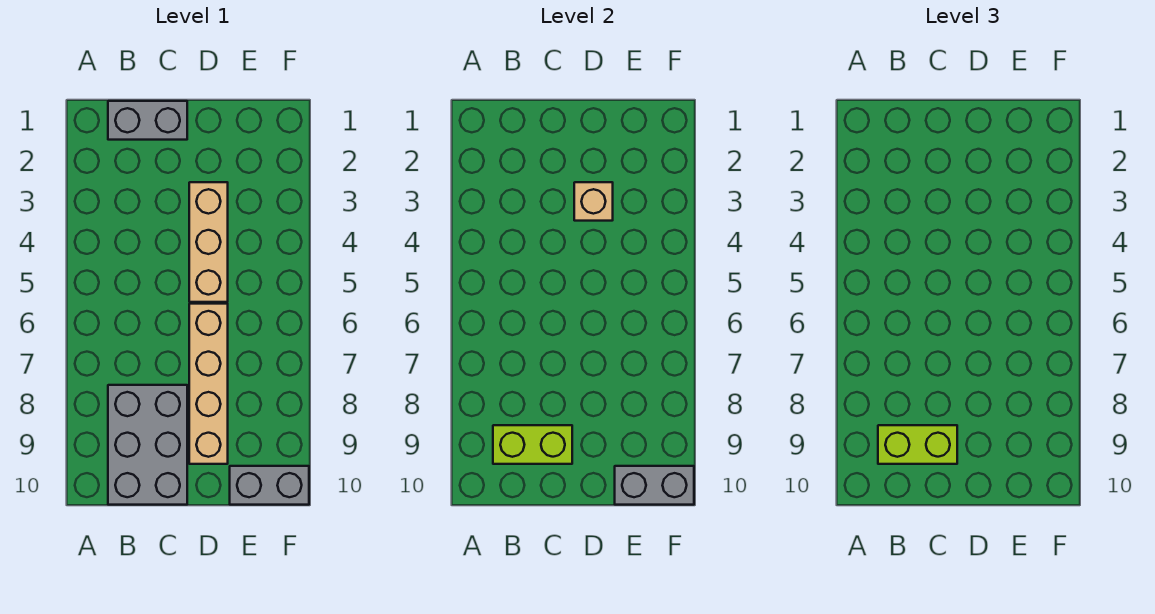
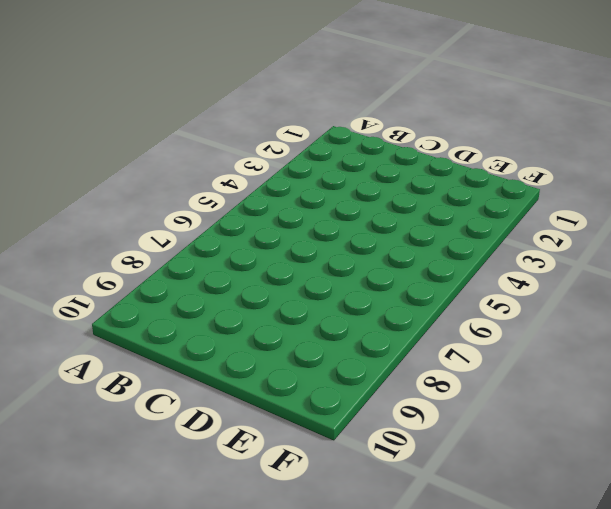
none -> grey brick B1:C1 level 1
none -> grey brick B8:C10 level 1

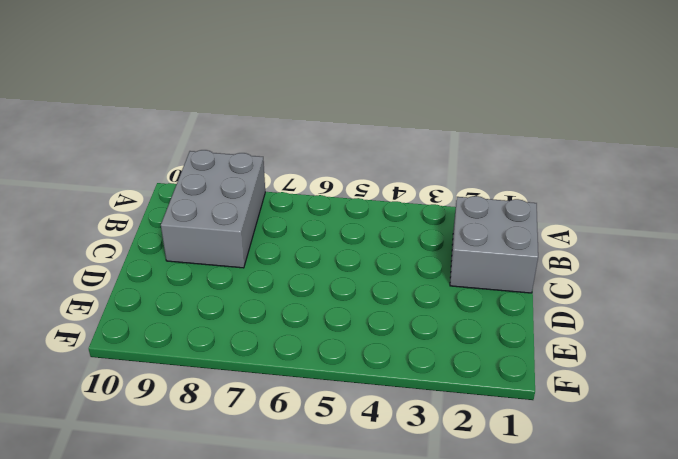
grey brick A8:C9 level 1 -> grey brick B8:C10 level 1
grey brick B1:C2 level 1 -> grey brick B1:C1 level 1
none -> tan brick D3:D5 level 1
none -> tan brick D6:D9 level 1

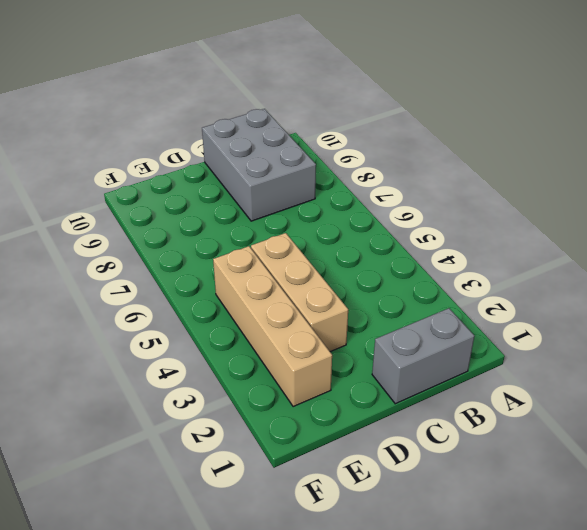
tan brick E2:E5 level 1 -> tan brick D6:D9 level 1
none -> grey brick E10:F10 level 1
none -> lime brick B9:C9 level 2

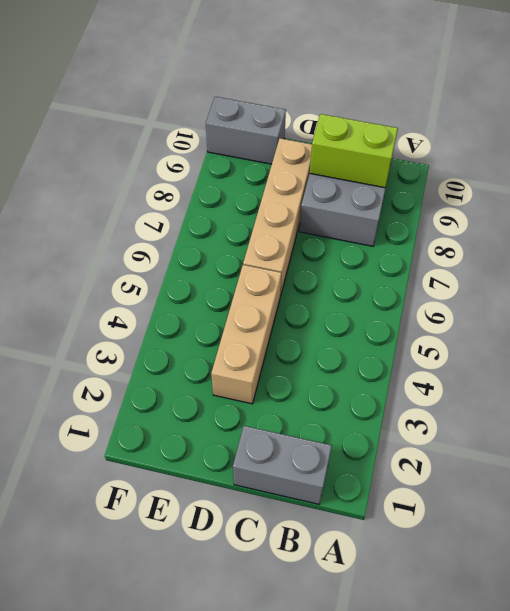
none -> tan brick D3 level 2
none -> grey brick E10:F10 level 2

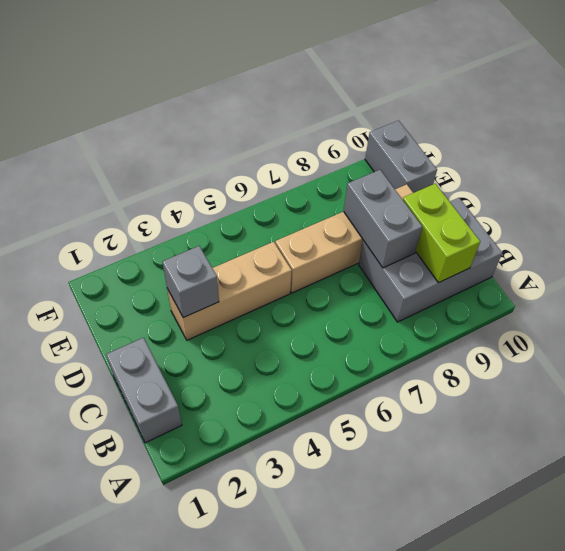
grey brick C8:D8 level 2 -> grey brick E10:F10 level 2
grey brick D3 level 2 -> tan brick D3 level 2
none -> lime brick B9:C9 level 3

